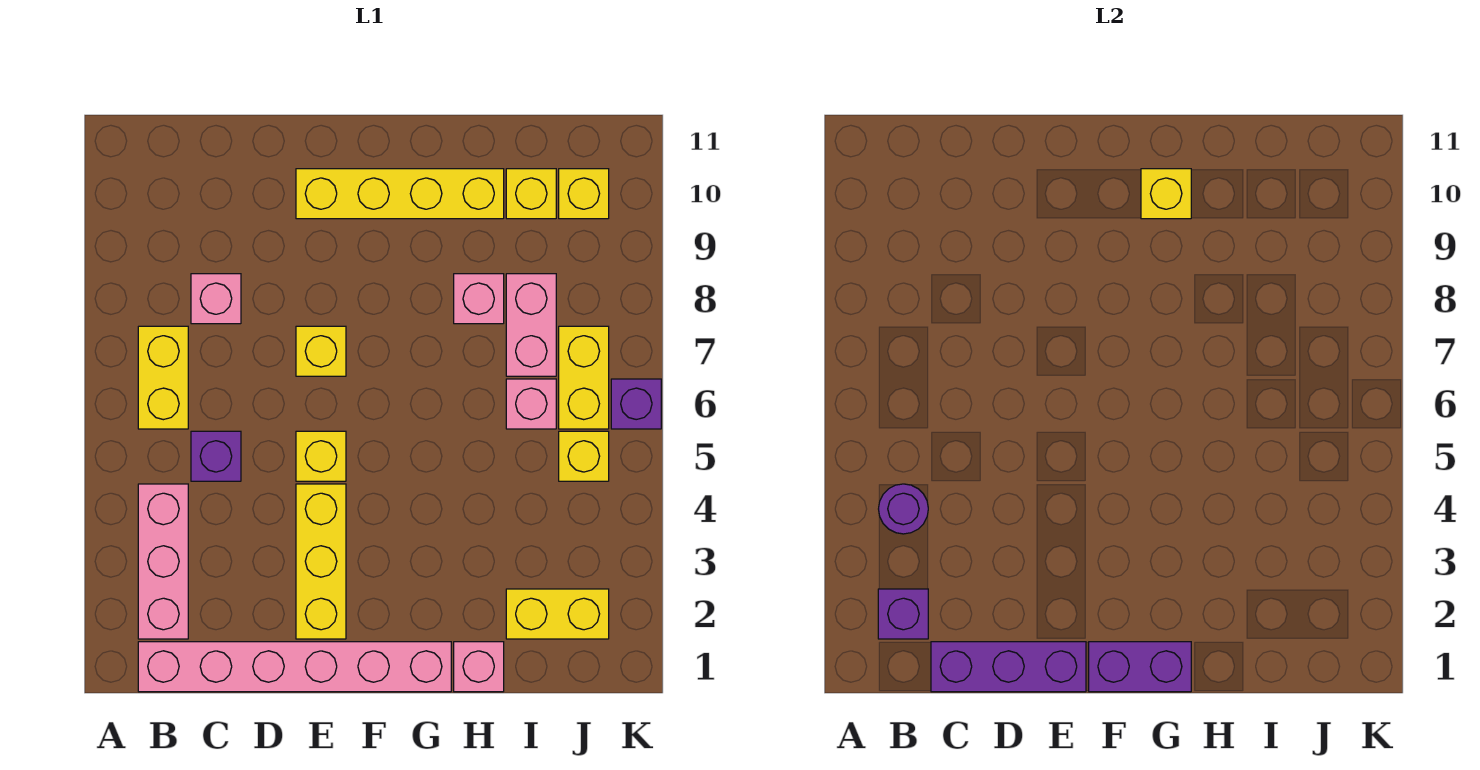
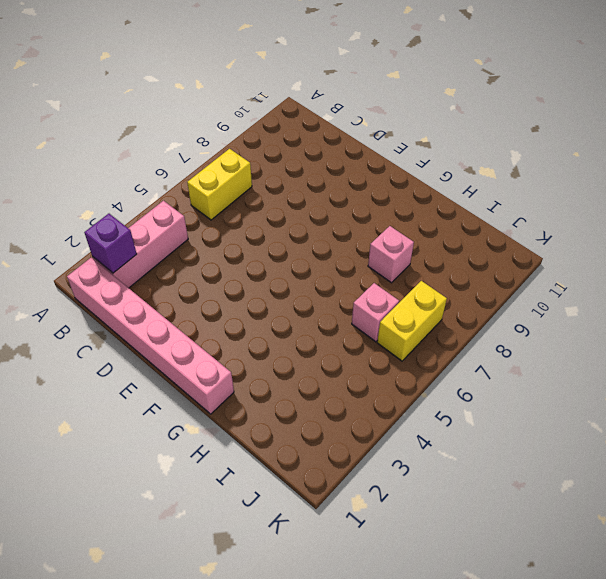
none -> purple brick C5 level 1
none -> pink brick C8 level 1
none -> yellow brick E2:E4 level 1

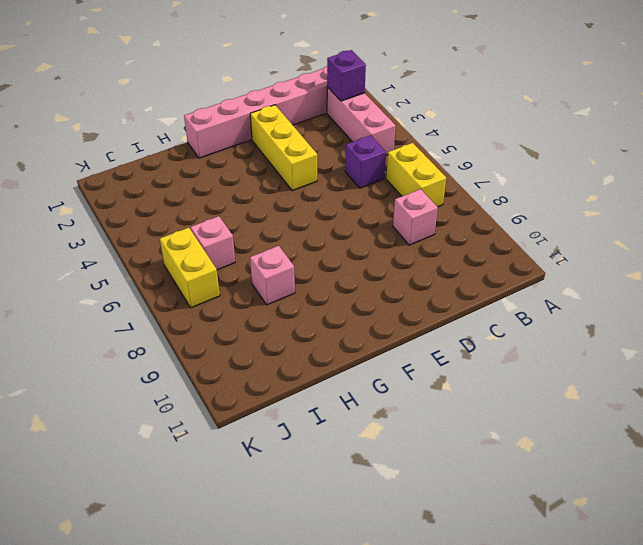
none -> yellow brick E5 level 1
none -> yellow brick E7 level 1
none -> yellow brick E10:H10 level 1

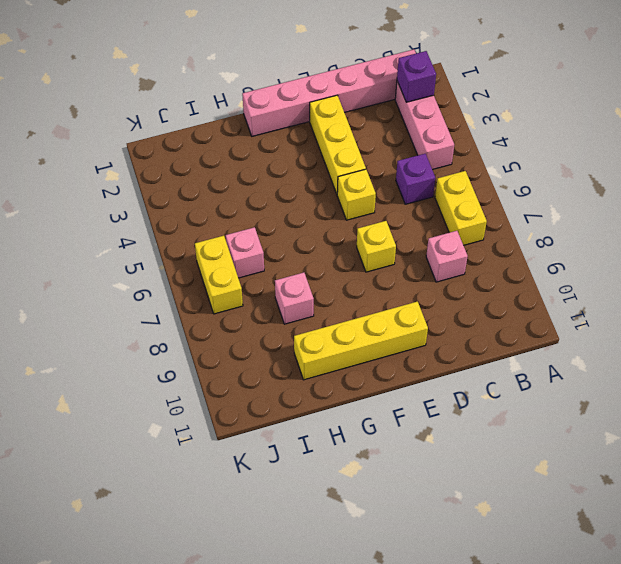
none -> pink brick H1 level 1
none -> yellow brick I2:J2 level 1
none -> pink brick I7:I8 level 1

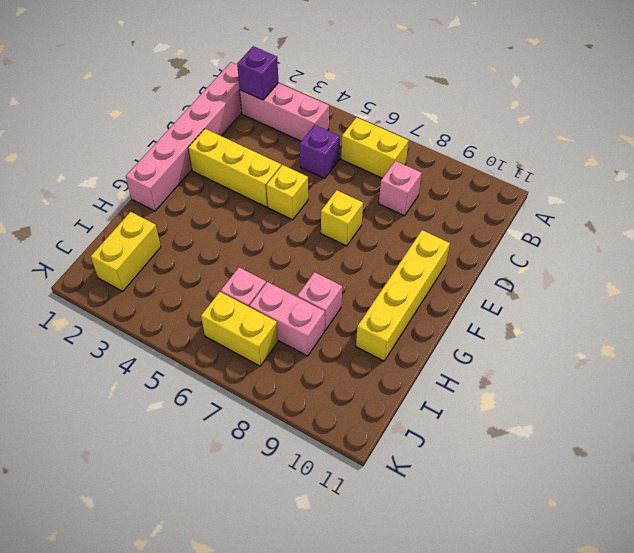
none -> pink brick H1 level 1
none -> yellow brick I10 level 1
none -> yellow brick J5 level 1

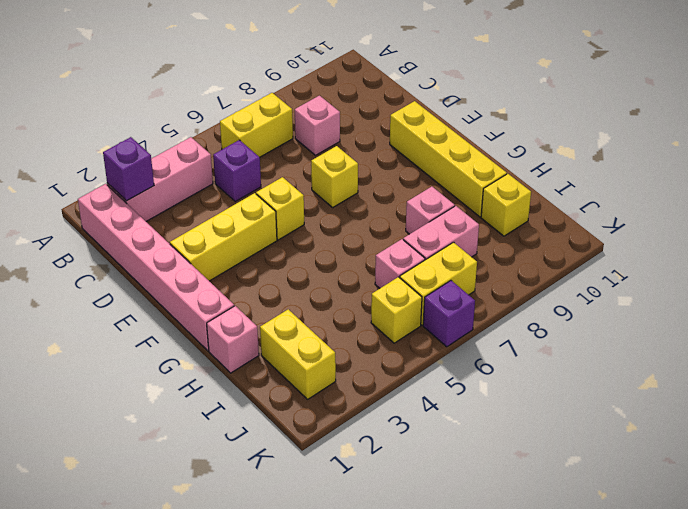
none -> yellow brick J10 level 1
none -> purple round brick B4 level 2
none -> purple brick C1:E1 level 2

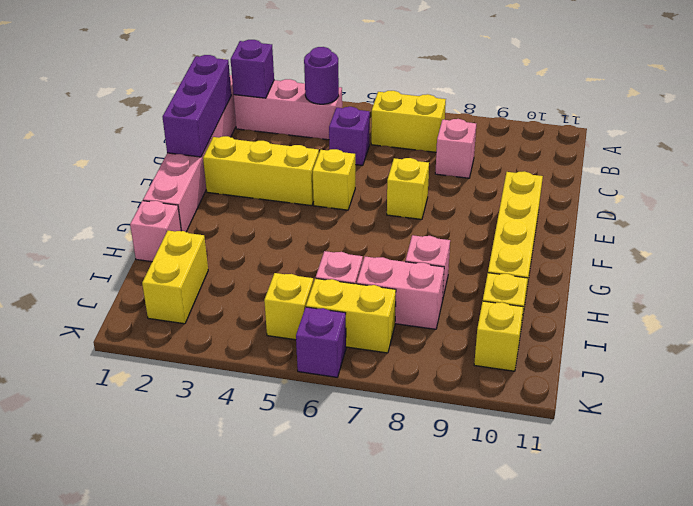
none -> purple brick F1:G1 level 2
none -> yellow brick G10 level 2

